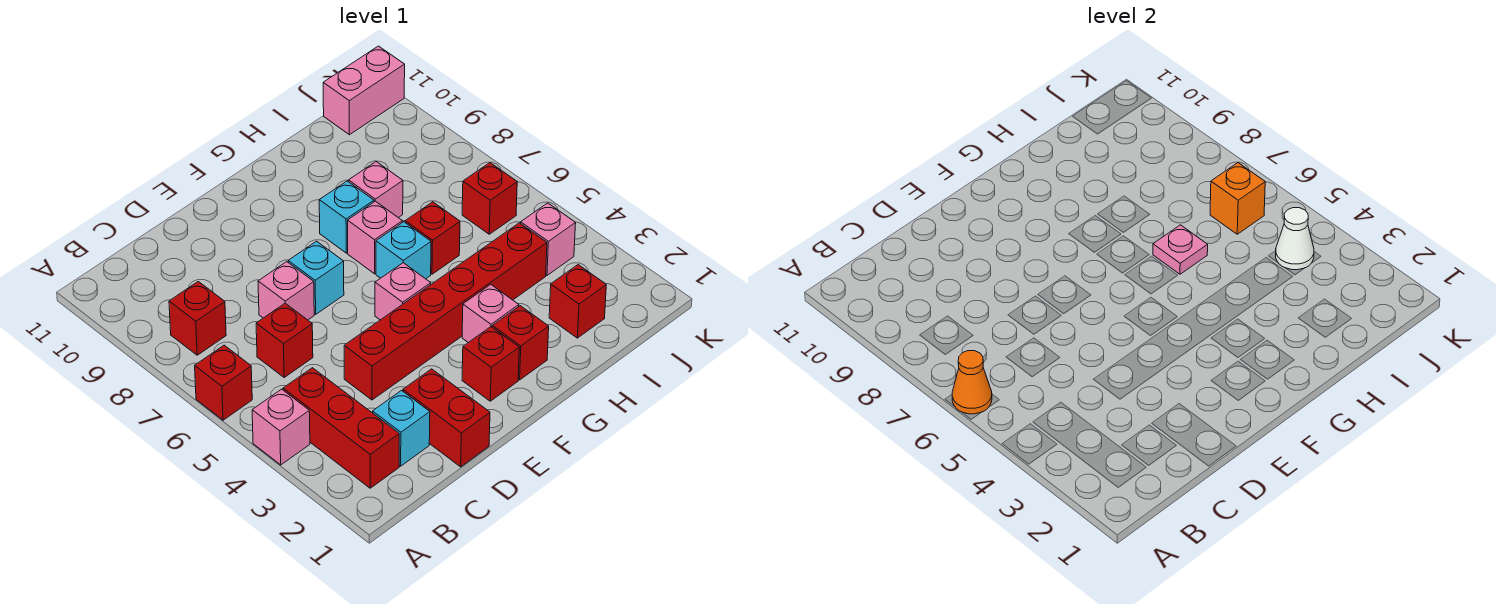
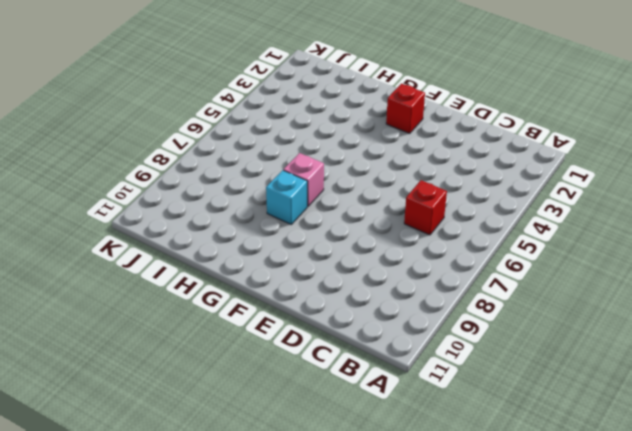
none -> pink brick A4 level 1
none -> red brick A6 level 1
none -> red brick B2:B4 level 1

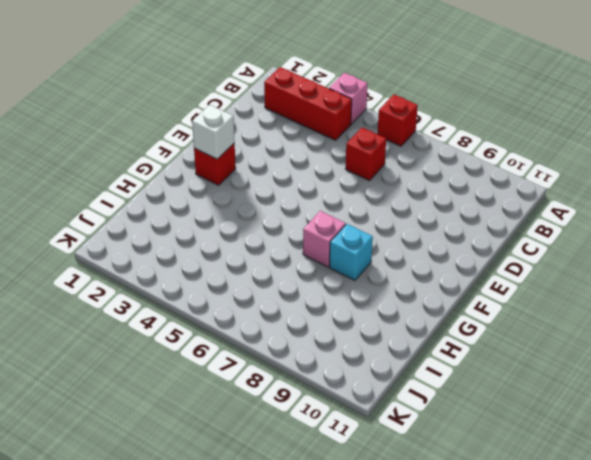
white brick F2 level 2 -> none
none -> red brick B8 level 1
none -> cyan brick C2 level 1
none -> red brick D1:D2 level 1

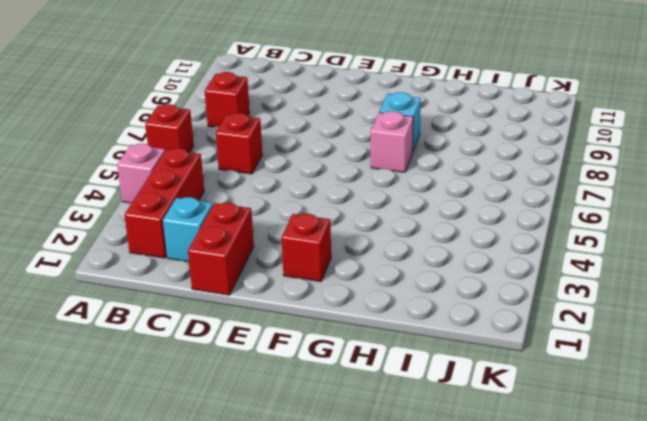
none -> red brick D4:I4 level 1
none -> pink brick D7 level 1
none -> cyan brick E7 level 1

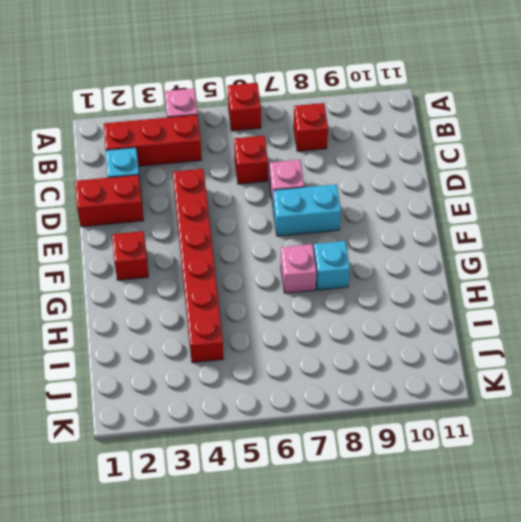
cyan brick E7:E8 level 1 -> cyan brick E7 level 1
none -> pink brick F5 level 1
none -> red brick G2 level 1
none -> pink brick G3 level 1

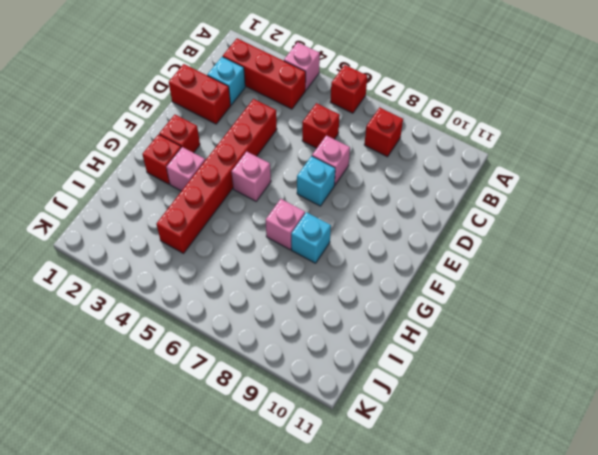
none -> cyan brick G6 level 1
none -> red brick H6 level 1
none -> pink brick H8 level 1

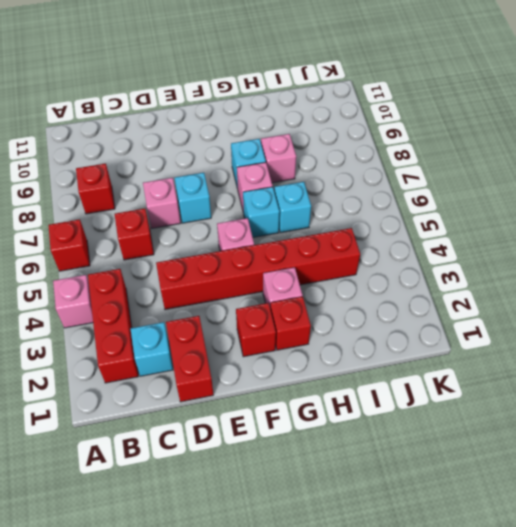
cyan brick H6 level 1 -> red brick H6 level 1
none -> red brick I2 level 1
none -> pink brick J4 level 1
none -> red brick J6 level 1

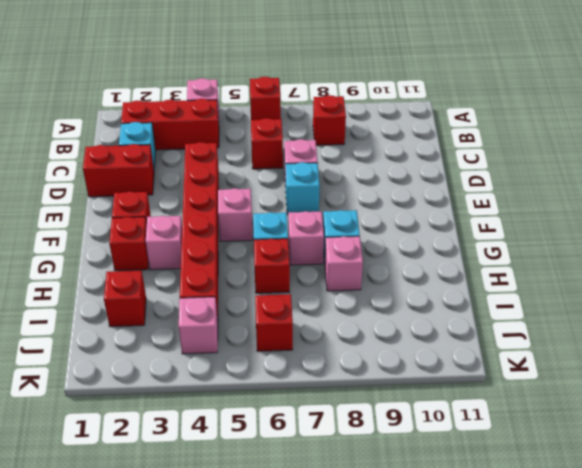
none -> pink brick J11:K11 level 1
none -> orange cone A6 level 2
none -> pink plate H6 level 2

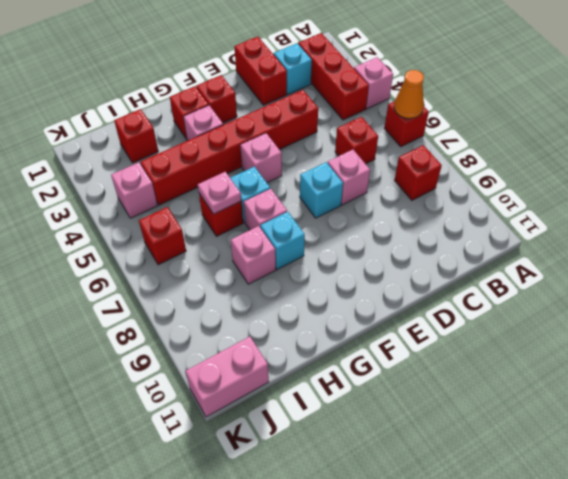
none -> white cone J4 level 2
none -> orange brick J6 level 2

